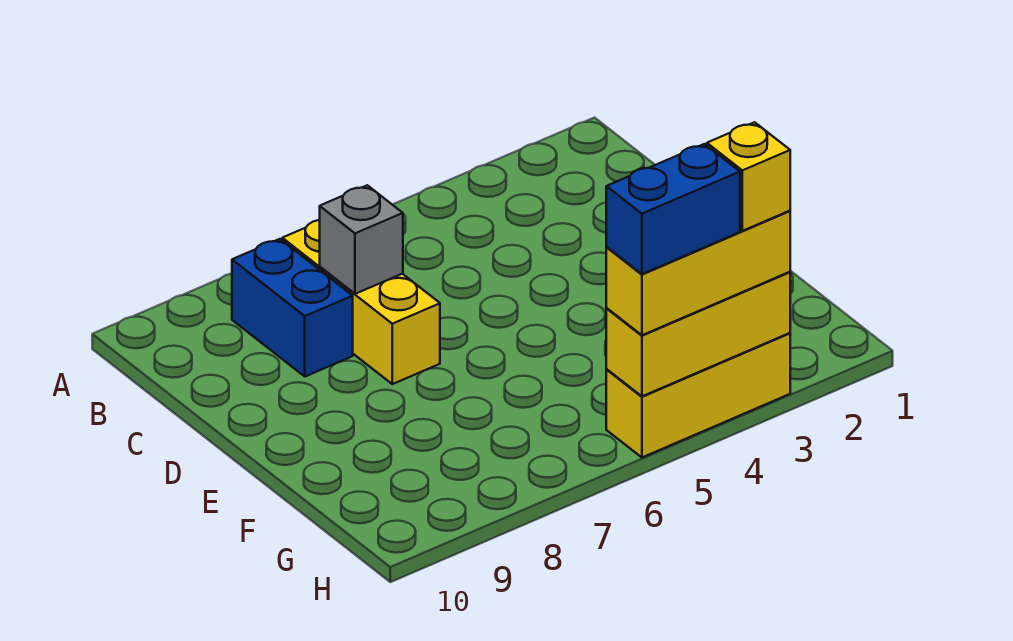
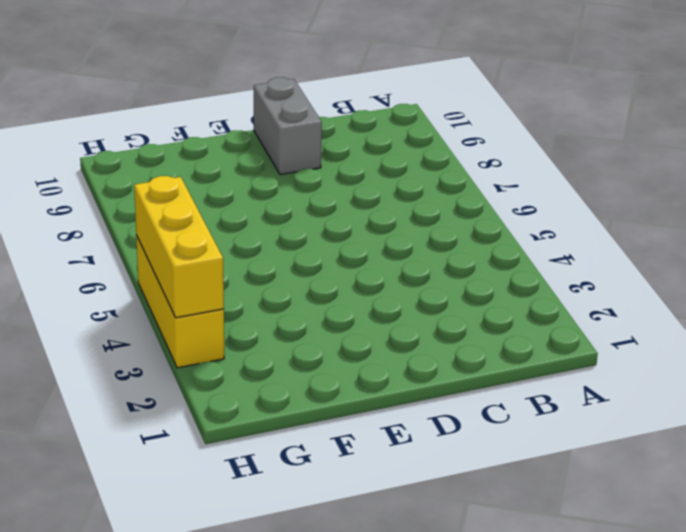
grey brick D9:D10 level 1 -> none
none -> yellow brick B7:D7 level 1
none -> blue brick B8:C8 level 1

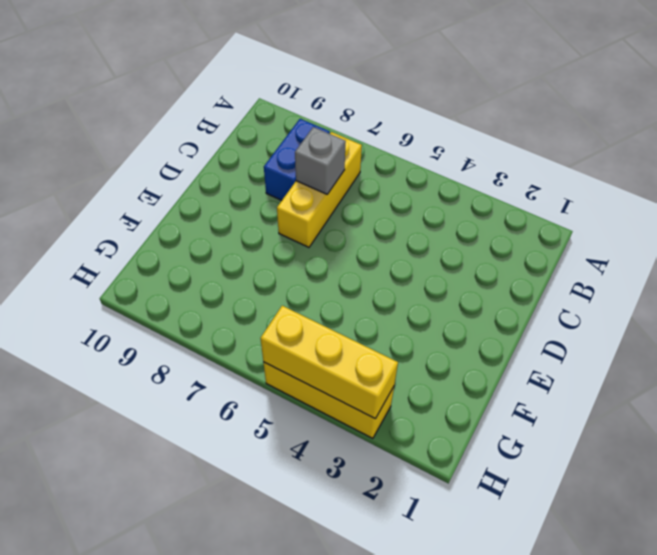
none -> yellow brick H3:H5 level 3
none -> yellow brick H3 level 4

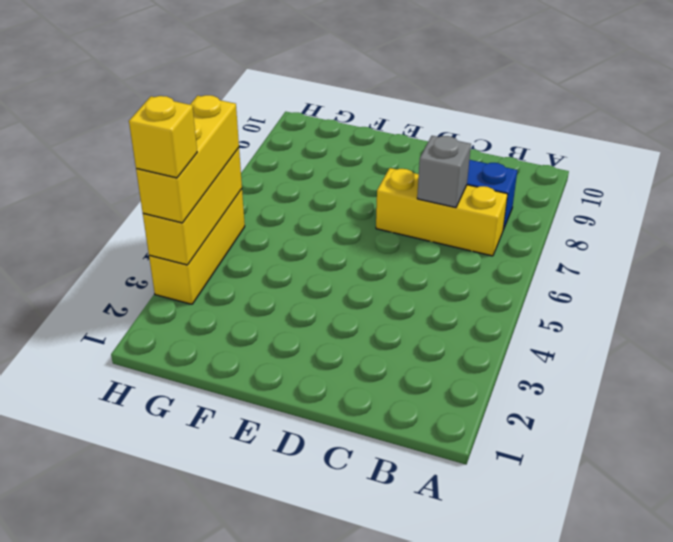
none -> blue brick H4:H5 level 4

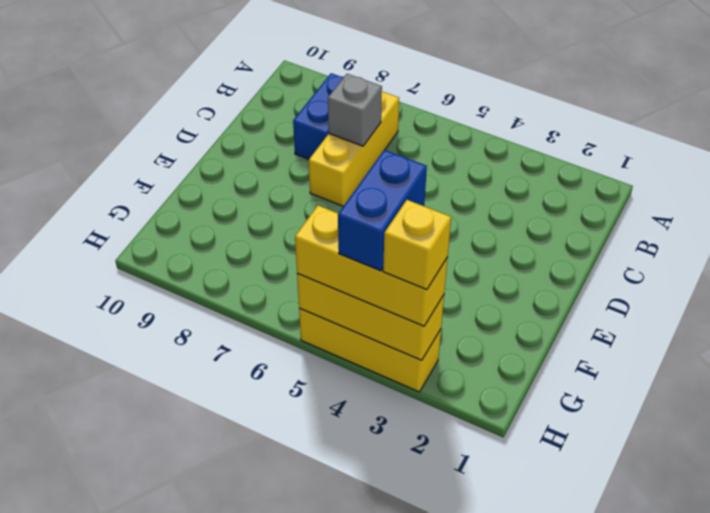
blue brick G4:H4 level 4 -> blue brick H4:H5 level 4

